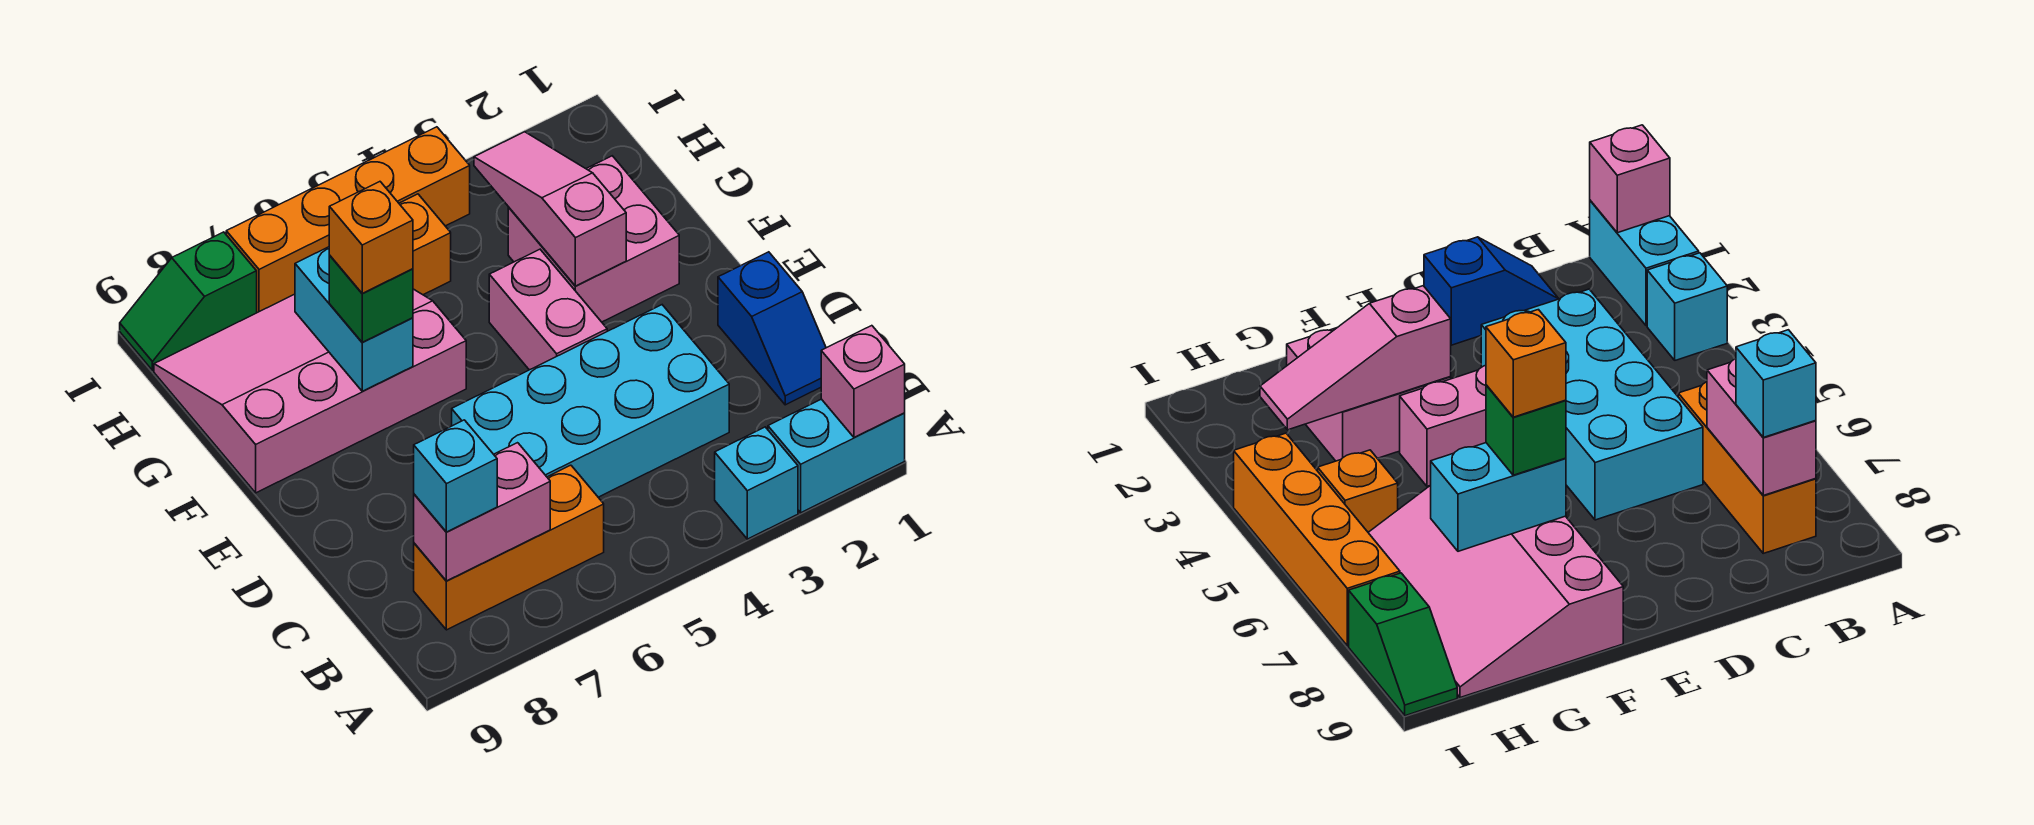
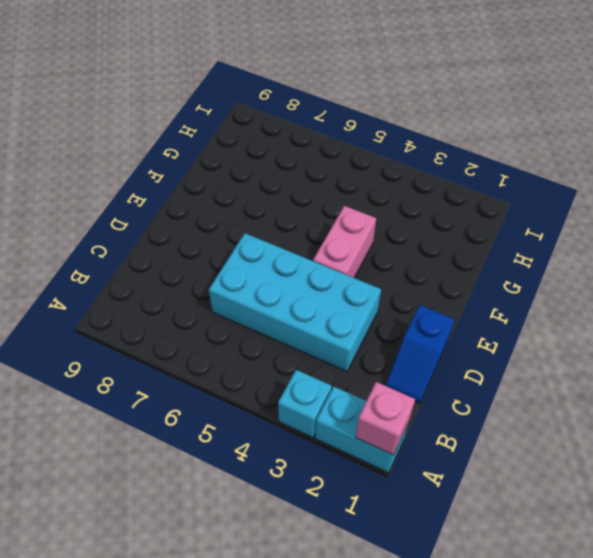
none -> orange brick B6:B8 level 1
none -> pink brick F2:G3 level 1
none -> pink slope F6:H9 level 1 top F

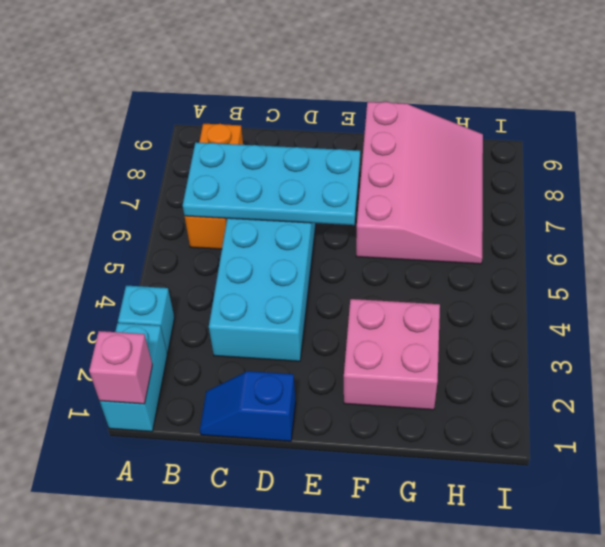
cyan plate B6:E7 level 2 -> pink brick B7:B8 level 2
none -> pink brick E4:F4 level 1
none -> orange brick H5 level 1
none -> orange brick I4:I7 level 1

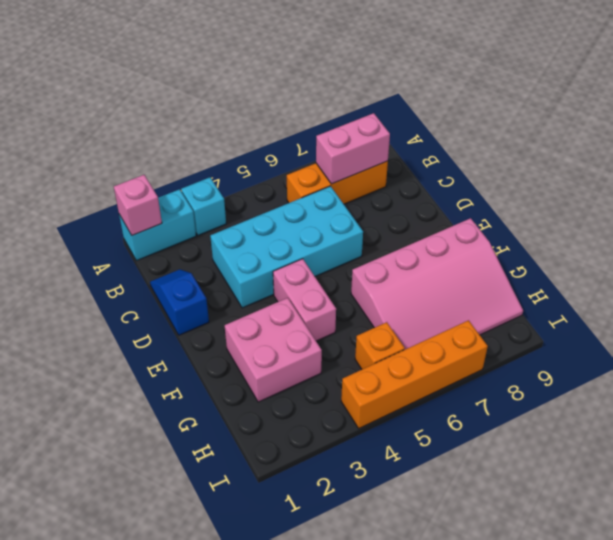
none -> green slope I8:I9 level 1 top 8
none -> pink slope F3:H3 level 2 top F
none -> cyan brick F7:G7 level 2

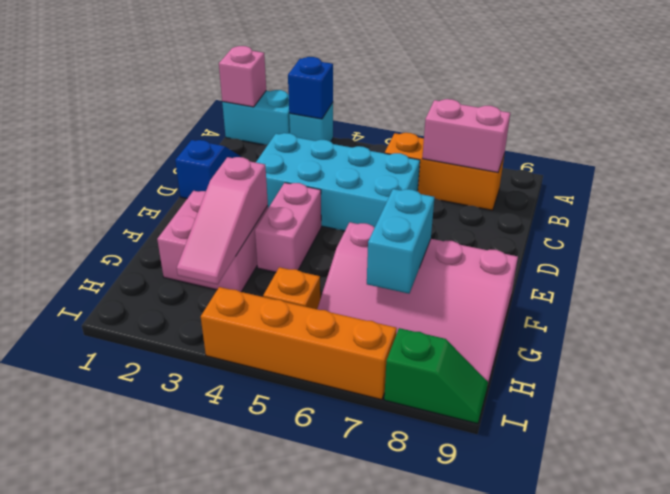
blue brick A3 level 2 -> none
none -> cyan brick B8 level 3
none -> green brick F7 level 3
none -> orange brick F7 level 4

